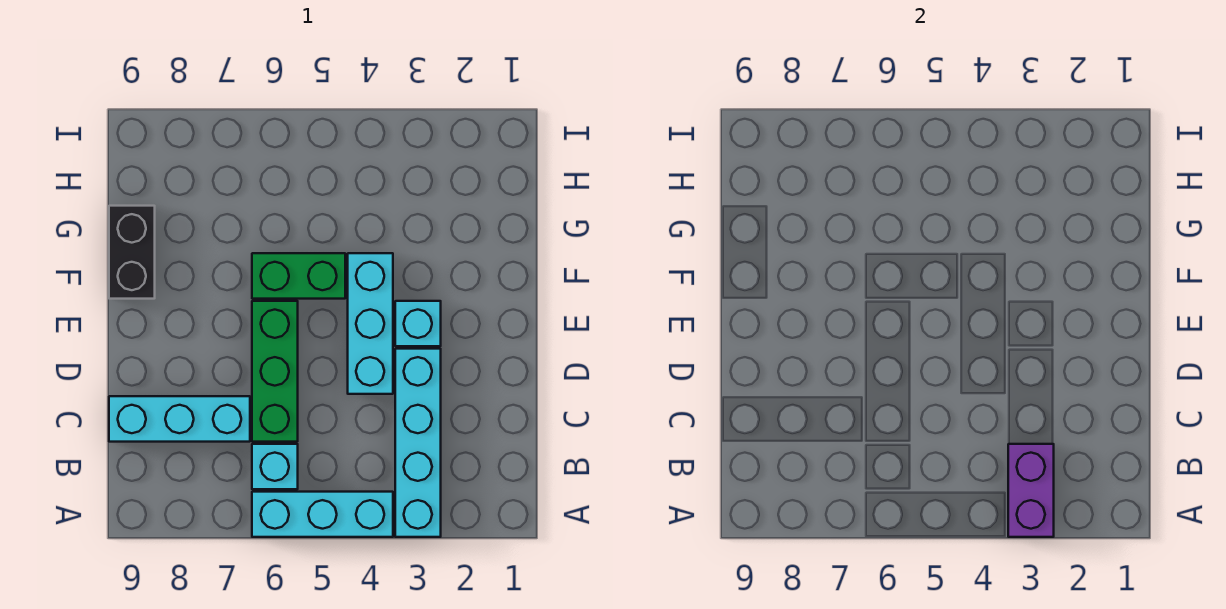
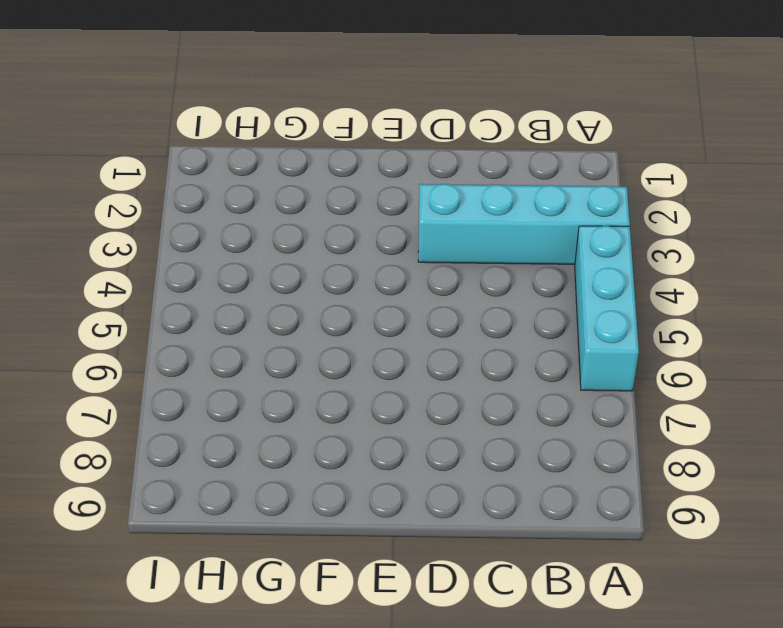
none -> cyan brick B6 level 1
none -> green brick C6:E6 level 1

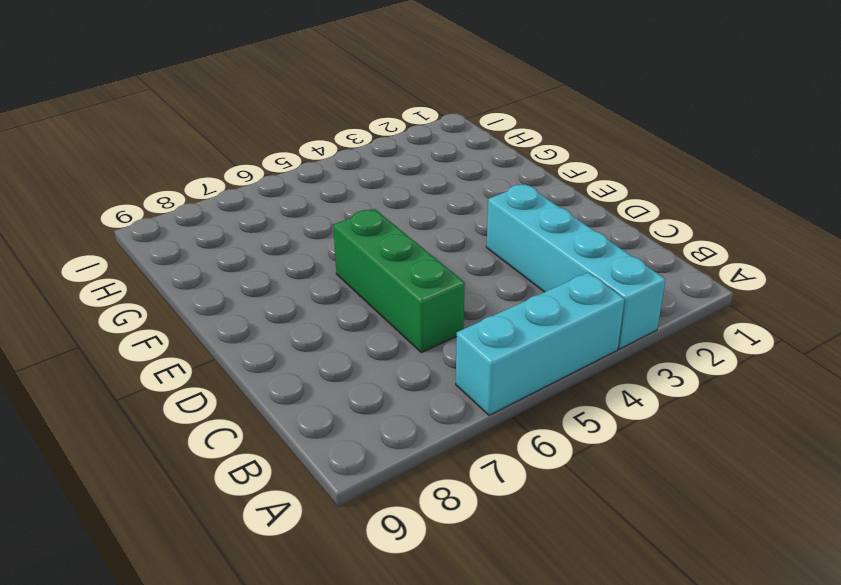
none -> cyan brick B6 level 1
none -> cyan brick C7:C9 level 1

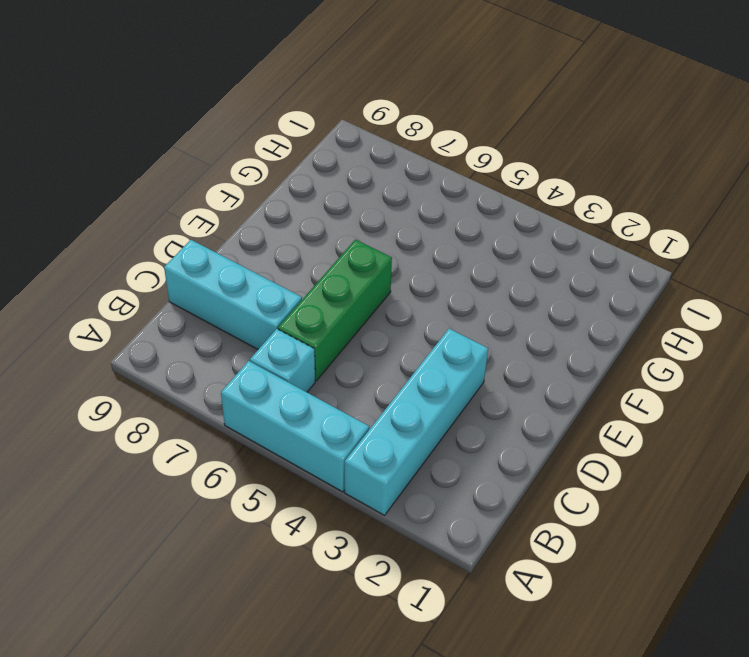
none -> cyan brick D4:F4 level 1
none -> cyan brick E3 level 1

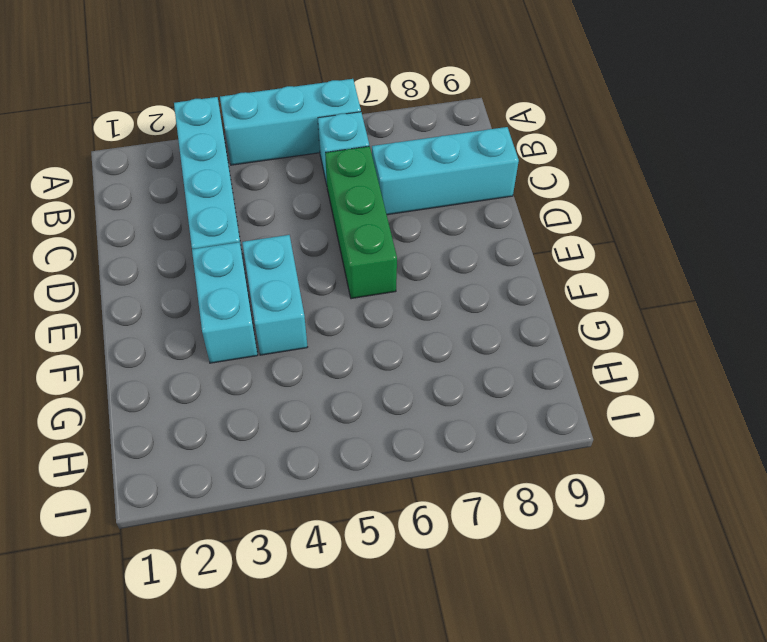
cyan brick E3:F3 level 1 -> cyan brick E3 level 1
cyan brick E4:F4 level 1 -> cyan brick D4:F4 level 1
none -> green brick F5:F6 level 1
none -> black brick F9:G9 level 1

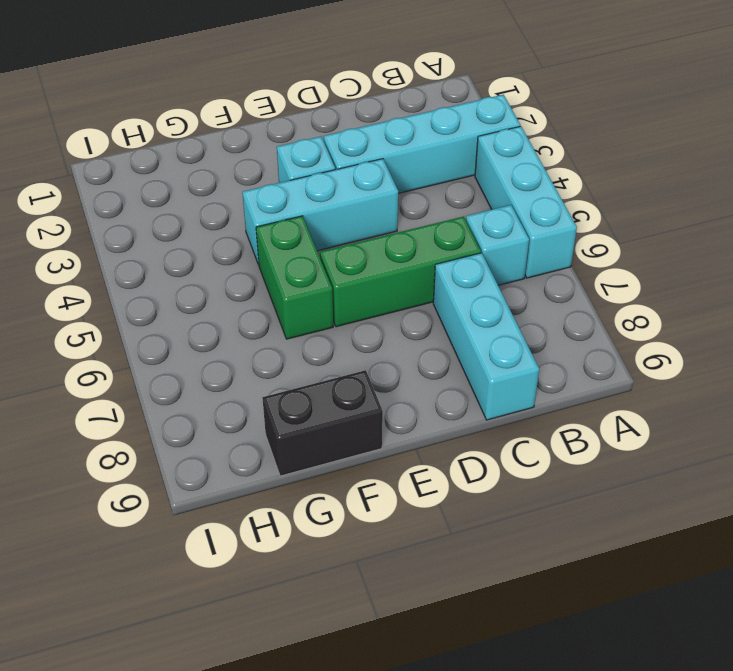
none -> purple brick A3:B3 level 2

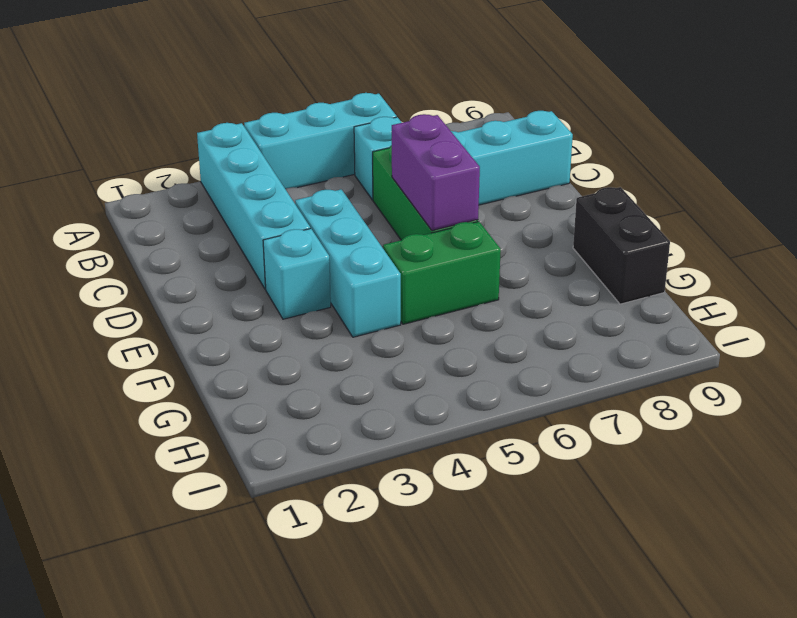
purple brick D6:E6 level 2 -> purple brick A3:B3 level 2

